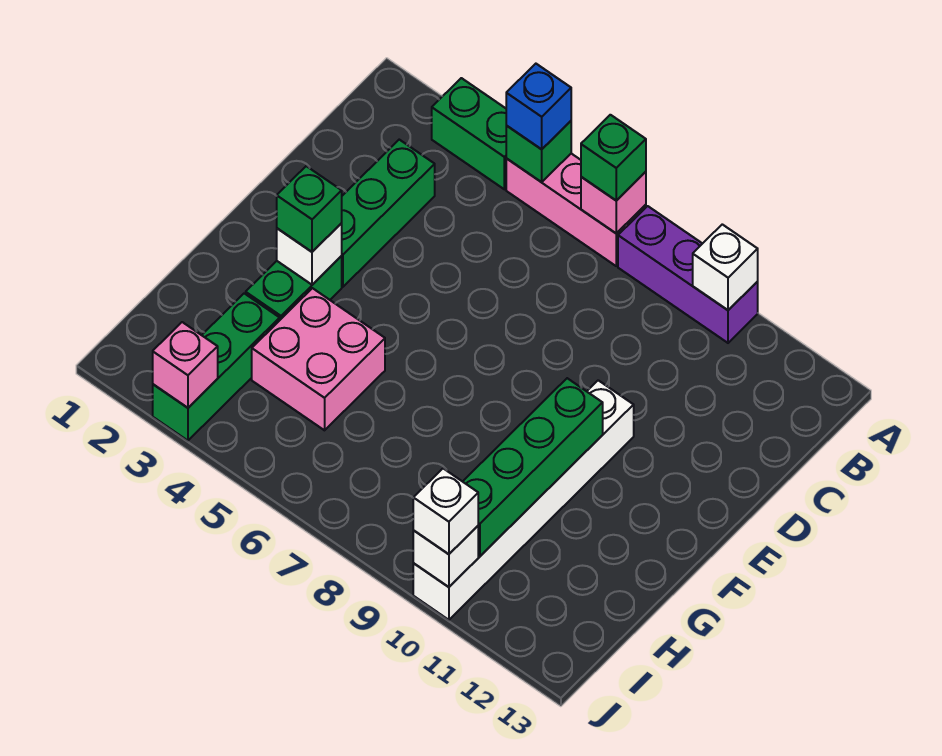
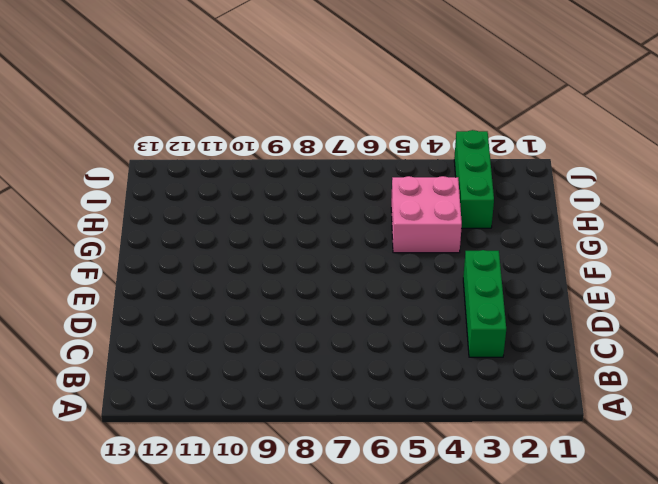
none -> green brick A3:A4 level 1
none -> pink brick A5:A7 level 1
none -> purple brick A8:A10 level 1

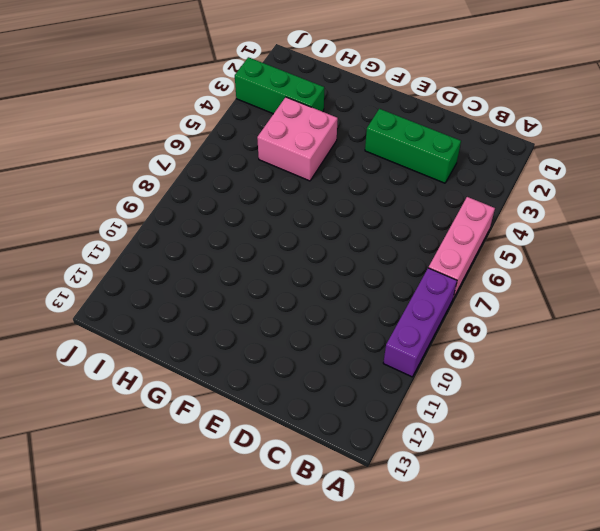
none -> green brick A3:A4 level 1
none -> white brick E10:J10 level 1
none -> green brick F3:G3 level 1

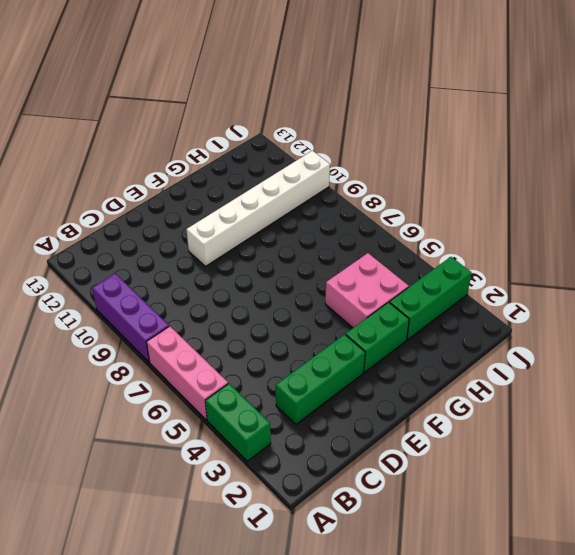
none -> green brick A5 level 2
none -> pink brick A7 level 2
none -> white brick A10 level 2

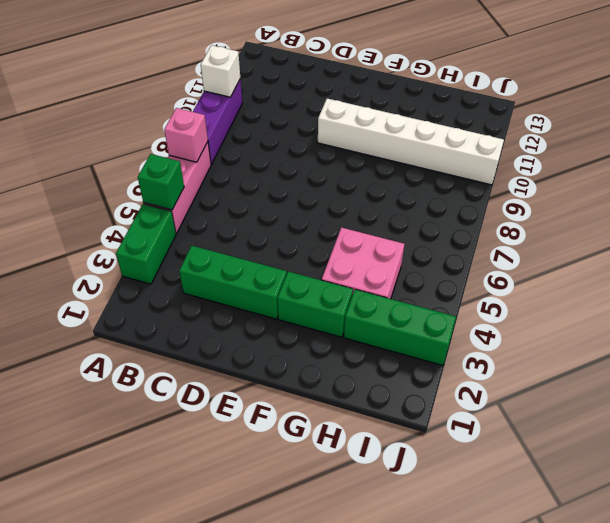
none -> white brick F3 level 2
none -> green brick F10:I10 level 2
none -> pink brick J3 level 2

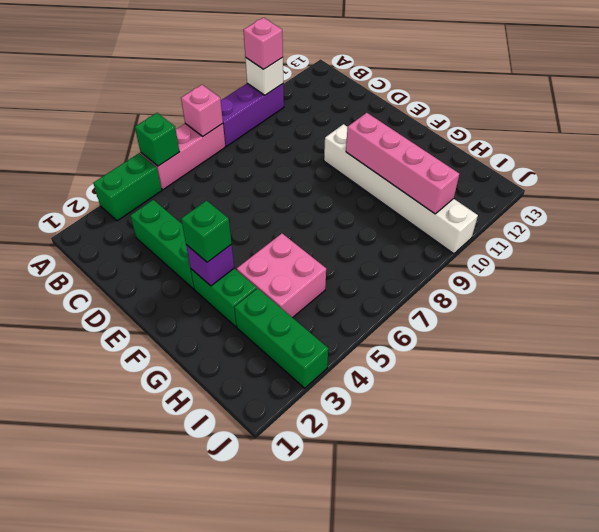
pink brick A10 level 3 -> pink brick J3 level 2
purple brick F3 level 2 -> white brick F3 level 2
pink brick F10:I10 level 2 -> green brick F10:I10 level 2
none -> white brick J10 level 2
none -> blue brick A5 level 3
none -> green brick A7 level 3

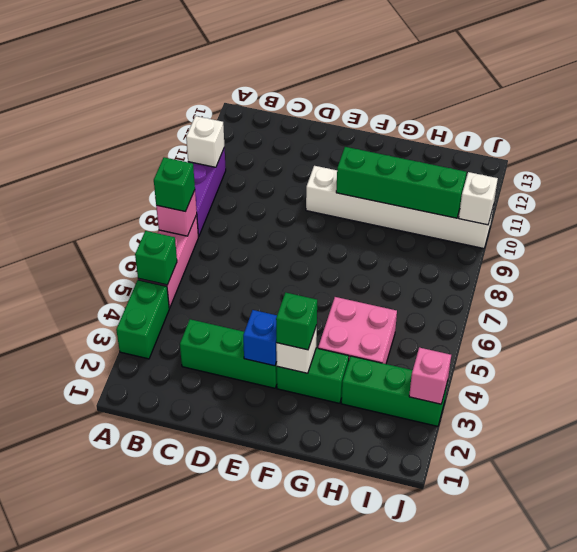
blue brick E3 level 2 -> blue brick A5 level 3
none -> white brick J10 level 3

